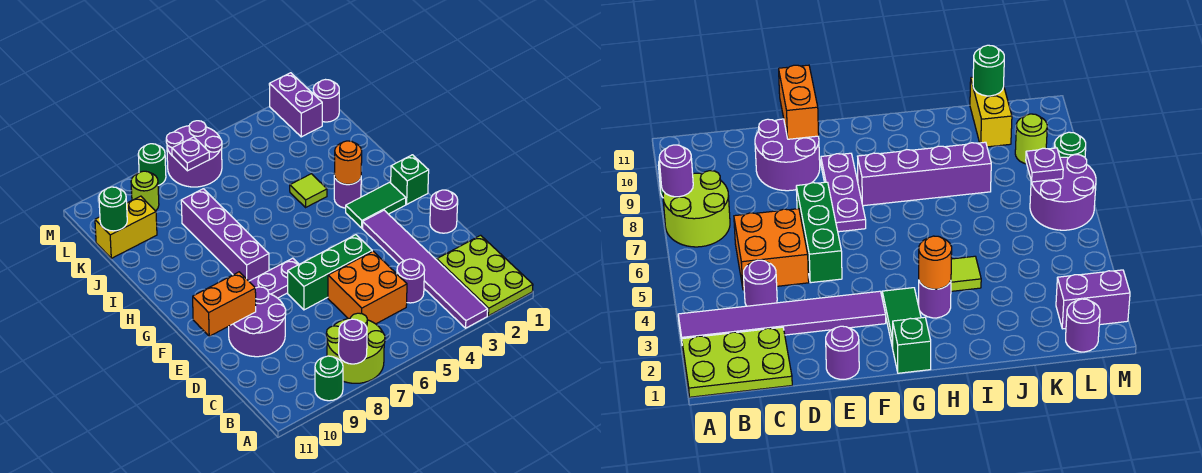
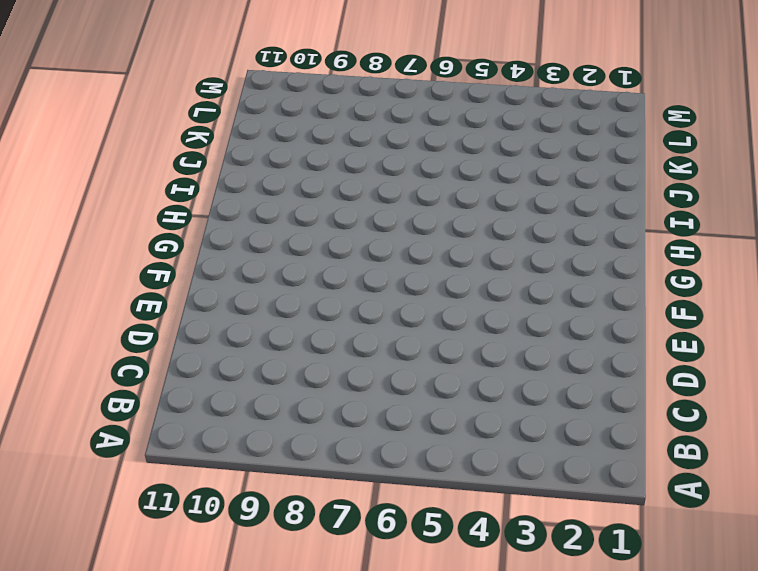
none -> lime plate A1:C2 level 1
none -> purple tile A3:F3 level 1
none -> lime round brick A7:B8 level 1

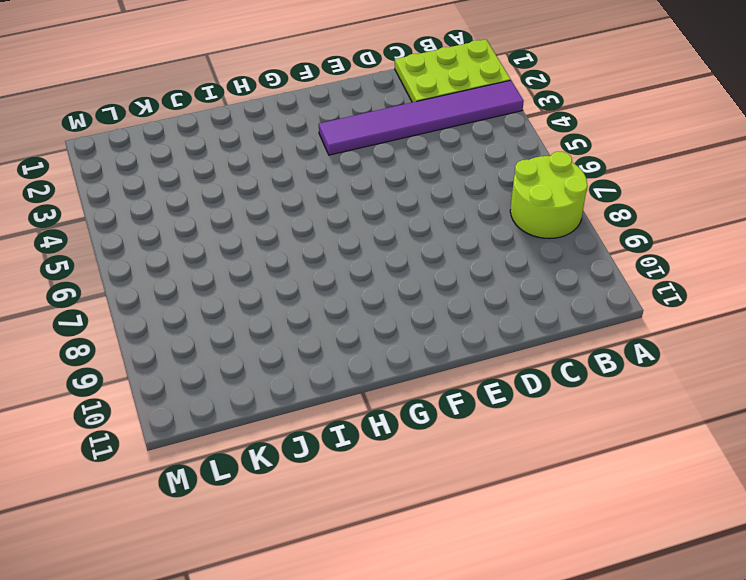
none -> green round brick A9 level 1
none -> purple round brick C4 level 1
none -> orange brick C5:D6 level 1

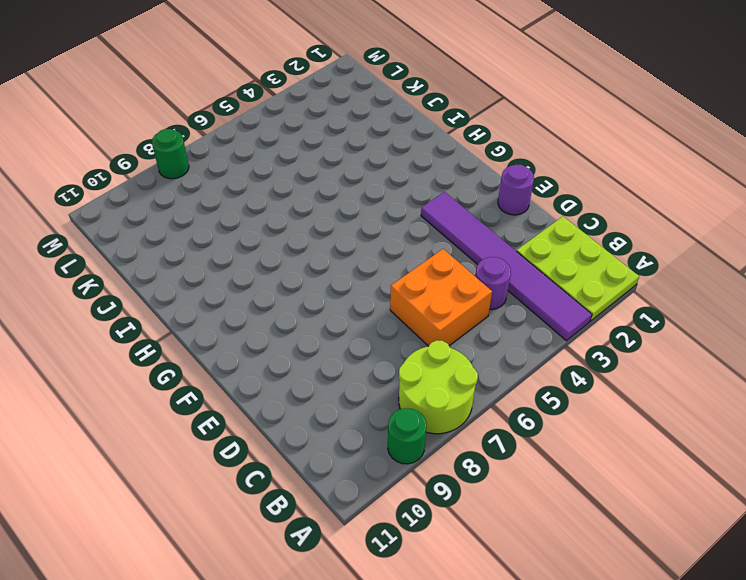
none -> purple round brick D9:E10 level 1
none -> green brick E5:E7 level 1
none -> purple plate F7:F9 level 1

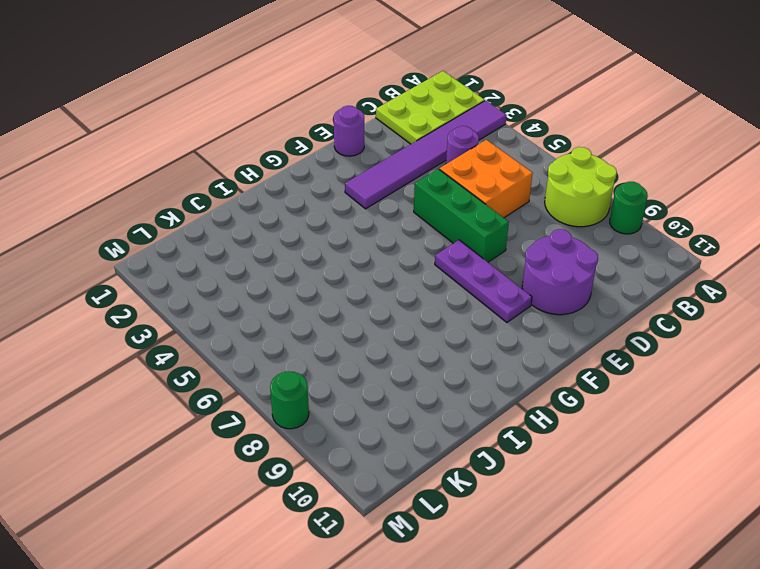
none -> green brick G1 level 1
none -> green tile G2:G3 level 1
none -> purple brick G8:J8 level 1

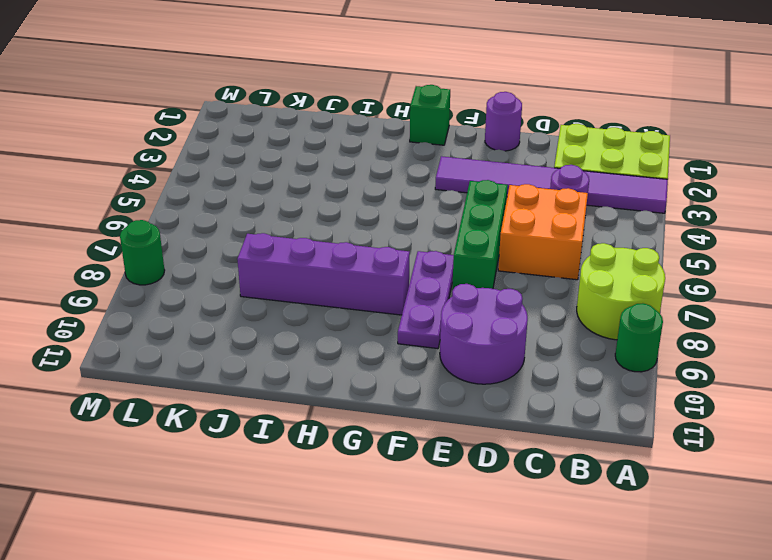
none -> green tile G2:G3 level 1
none -> purple round brick H3 level 1
none -> lime tile I4 level 1

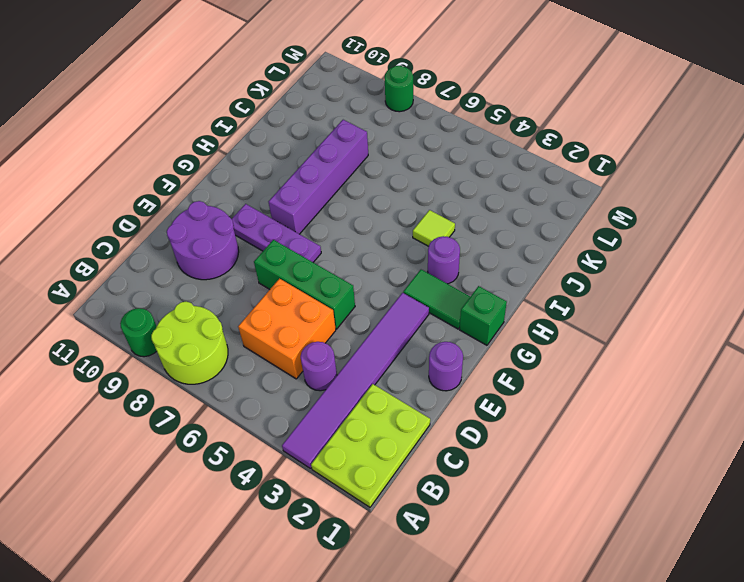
none -> yellow brick K10:K11 level 1
none -> purple round brick L1 level 1
none -> purple brick L2:M2 level 1

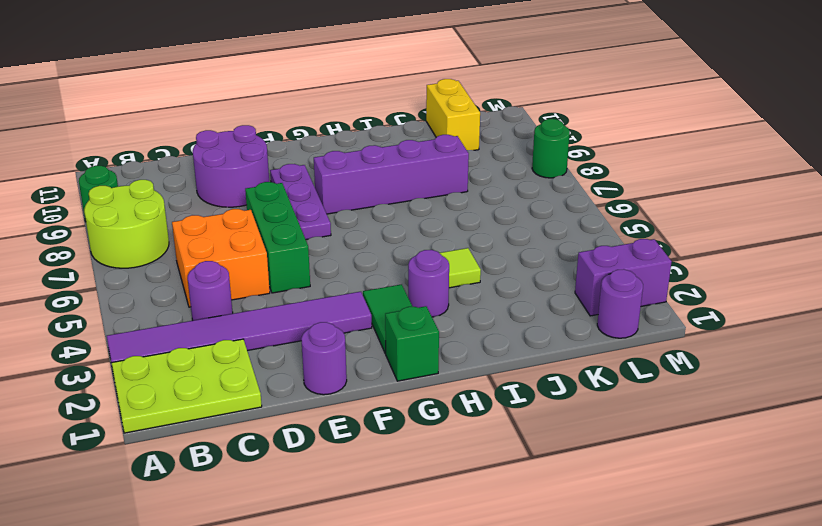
none -> purple round brick L6:M7 level 1
none -> lime round brick L9 level 1
none -> purple round brick A8 level 2

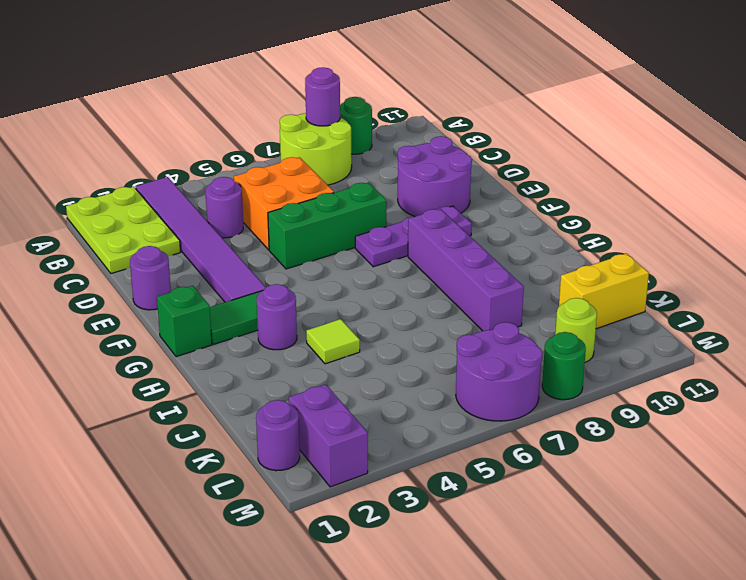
none -> orange brick E10:E11 level 2
none -> orange round brick H3 level 2
none -> green round brick K11 level 2

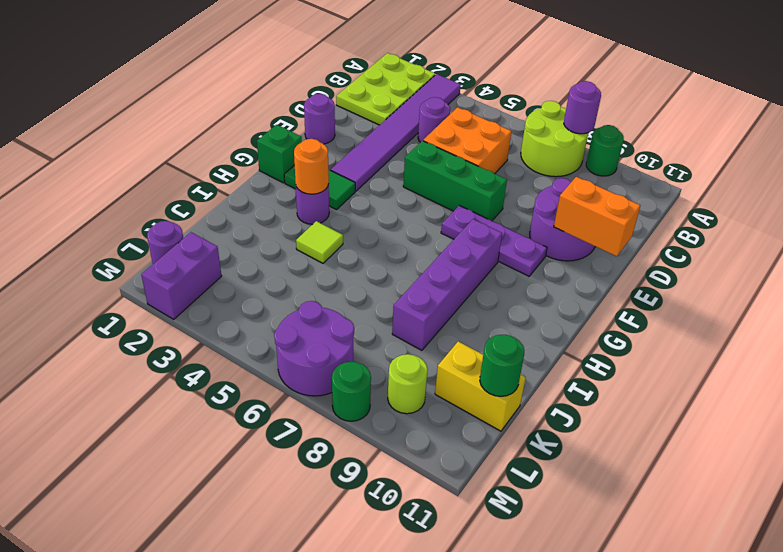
none -> purple plate L7 level 2

